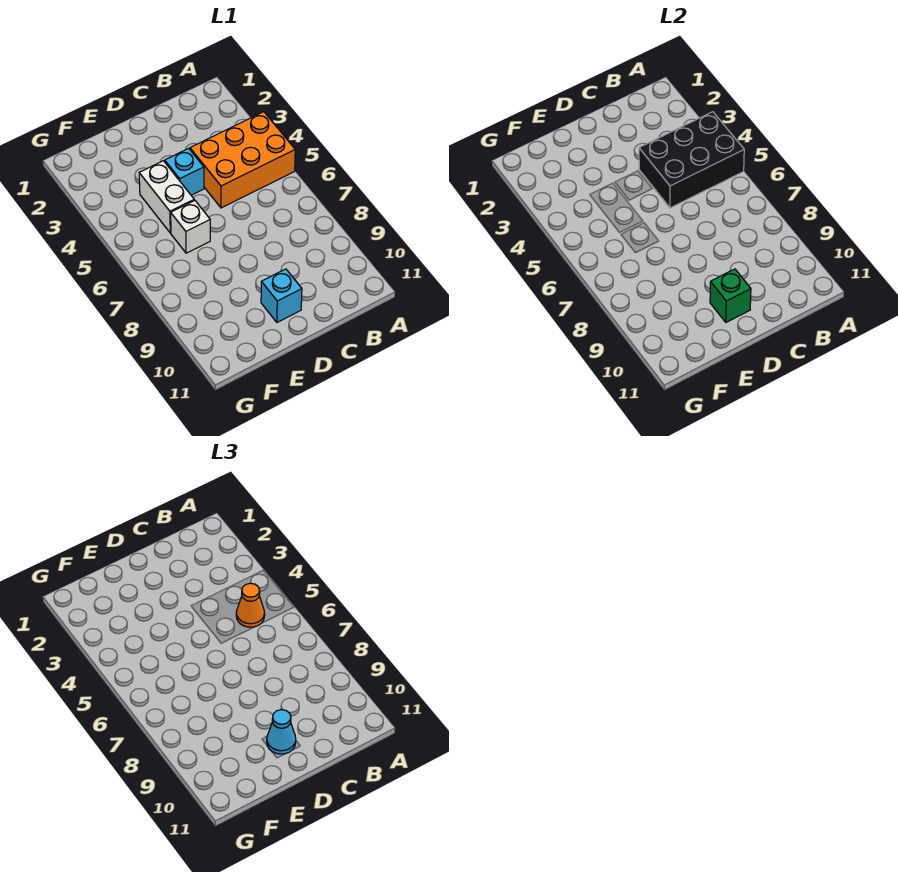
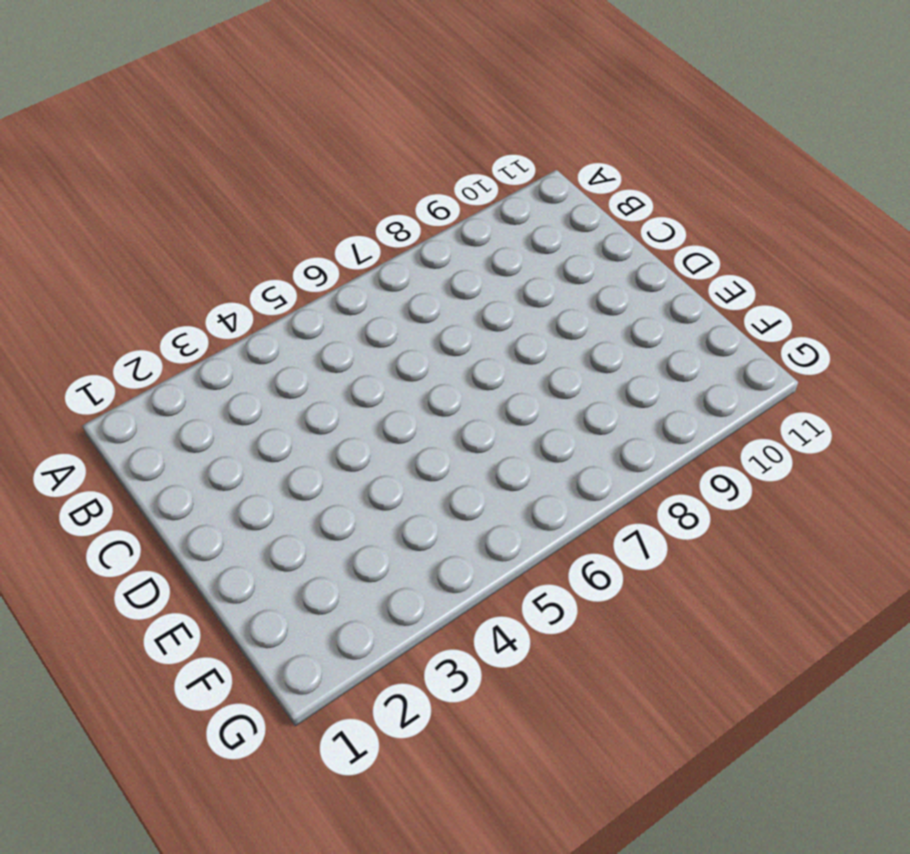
none -> orange brick A4:C5 level 1
none -> cyan brick D4 level 1

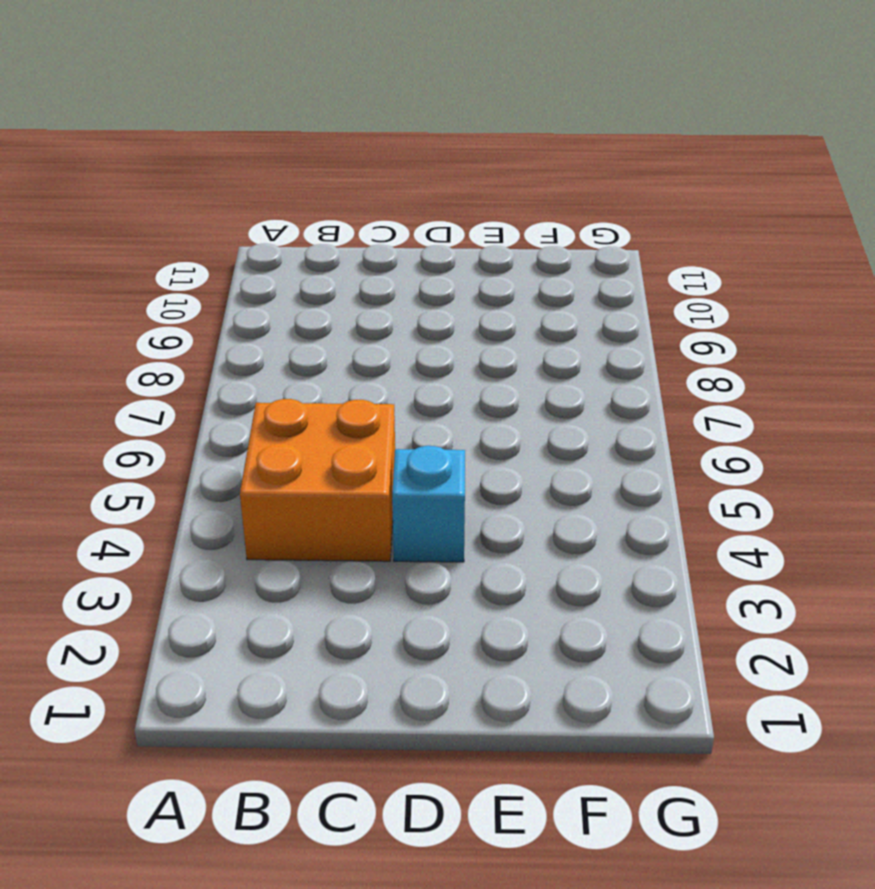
orange brick B4:C5 level 1 -> orange brick A4:C5 level 1
none -> cyan brick D10 level 1
none -> white brick E4:E5 level 1

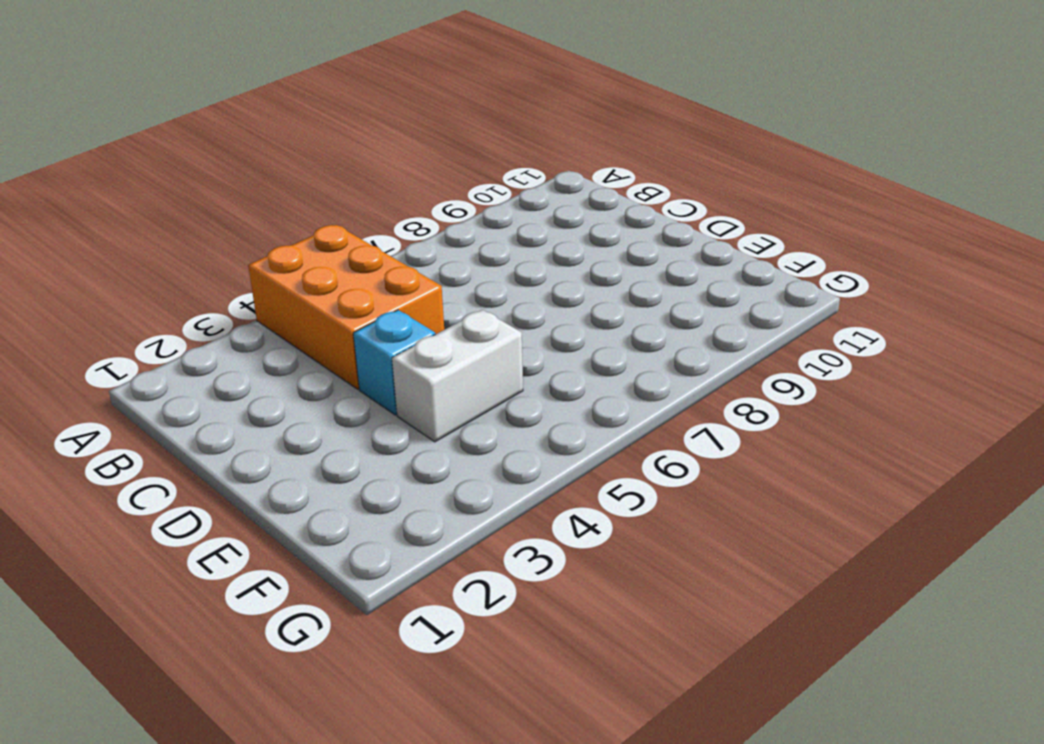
none -> cyan brick D10 level 1
none -> white brick E6 level 1

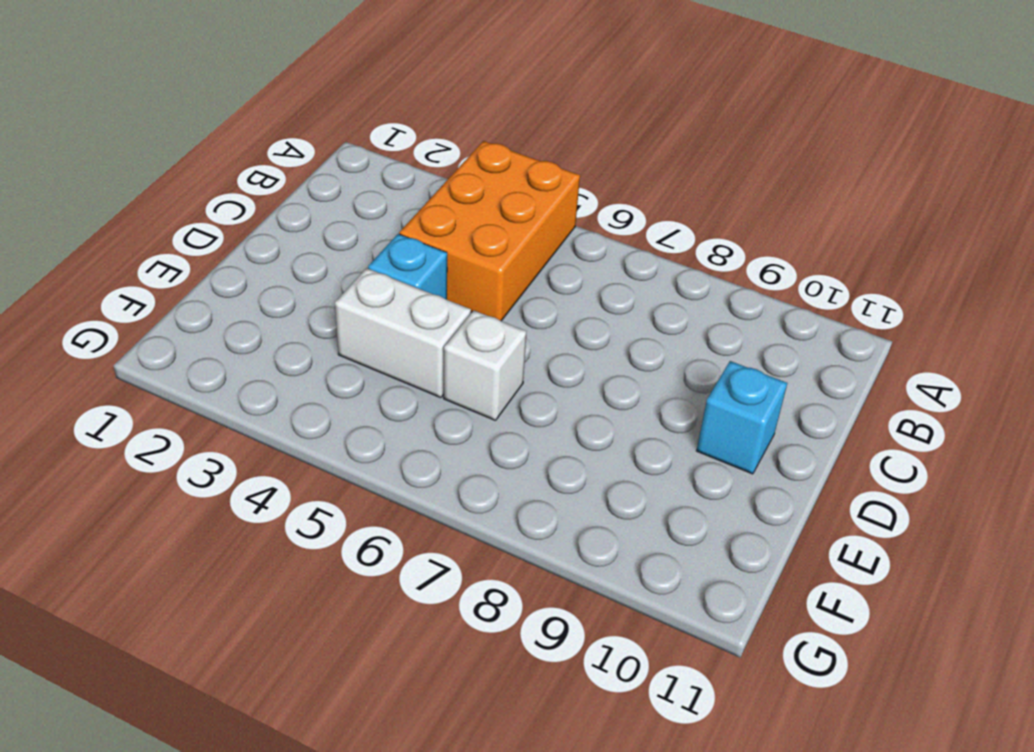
none -> black brick A4:C5 level 2
none -> green brick D10 level 2

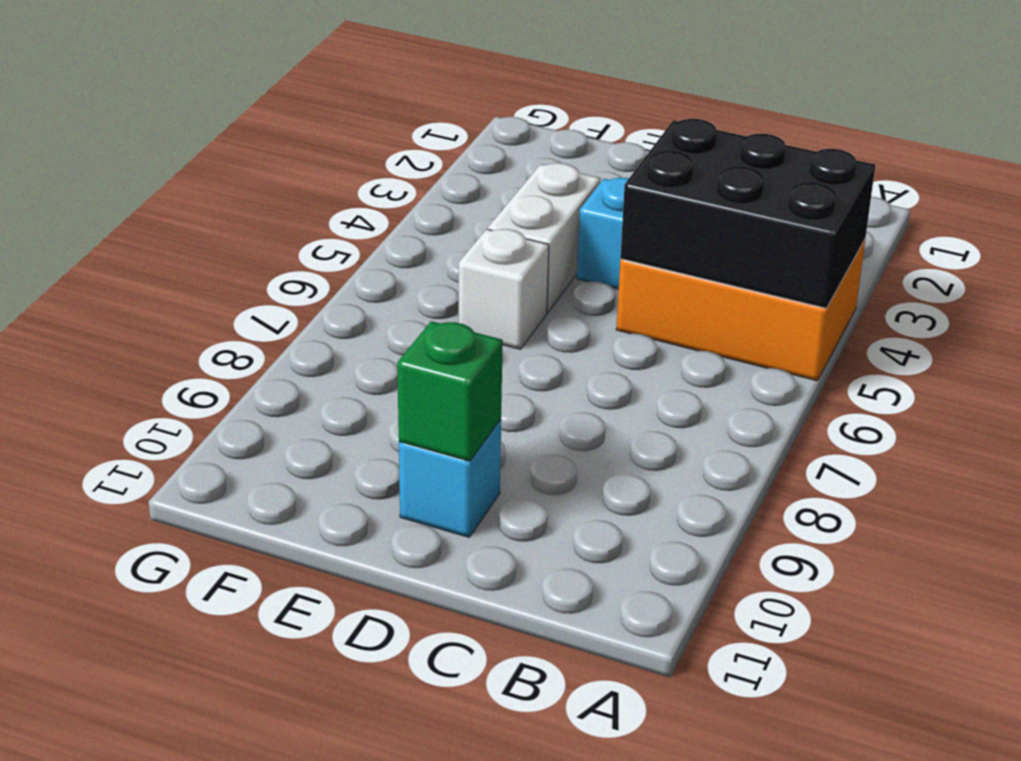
none -> orange cone B5 level 3
none -> cyan cone D10 level 3

